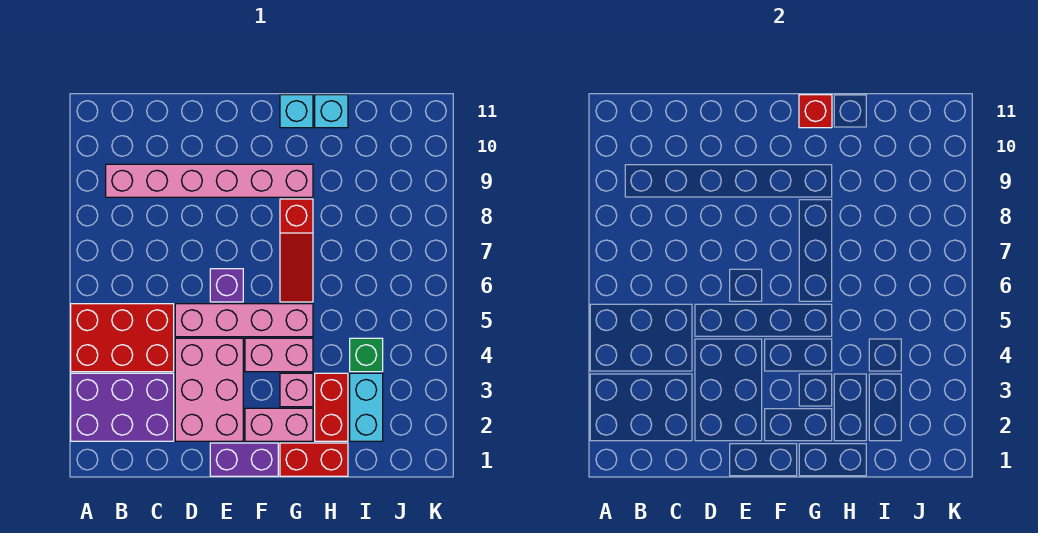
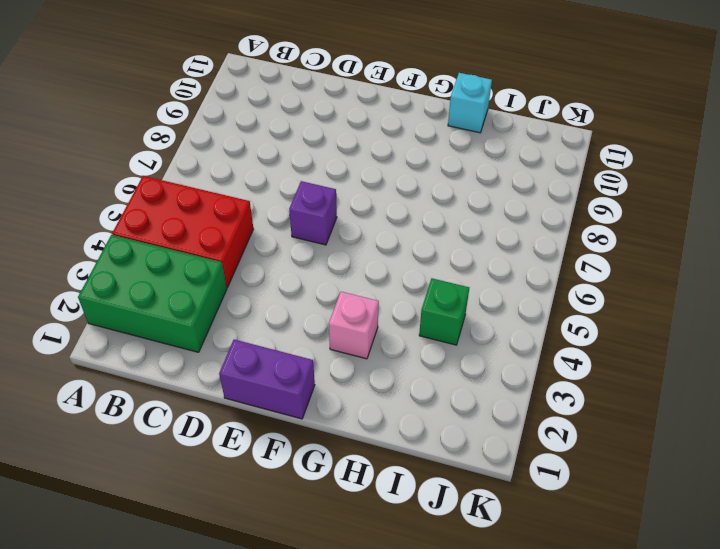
green brick A2:C3 level 1 -> purple brick A2:C3 level 1
none -> pink brick B9:G9 level 1
none -> pink brick D2:E4 level 1
none -> pink brick D5:G5 level 1

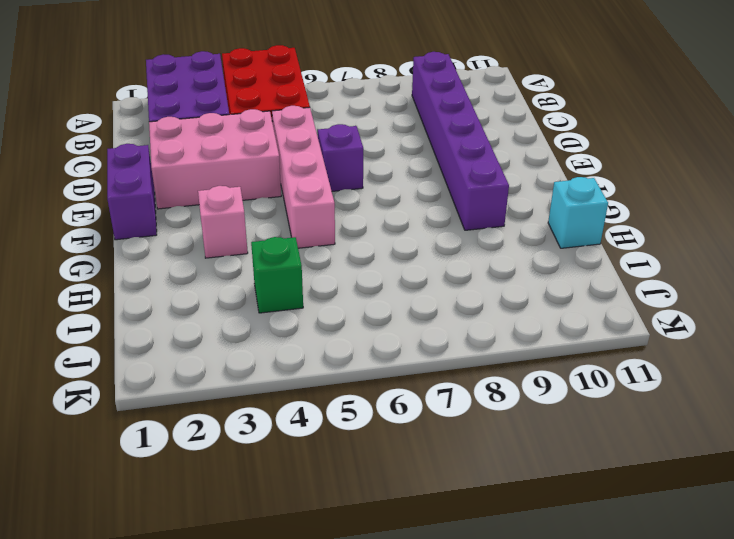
purple brick B9:G9 level 1 -> pink brick B9:G9 level 1
none -> pink brick F2:G2 level 1
none -> pink brick F4:G4 level 1
none -> red brick G1:H1 level 1

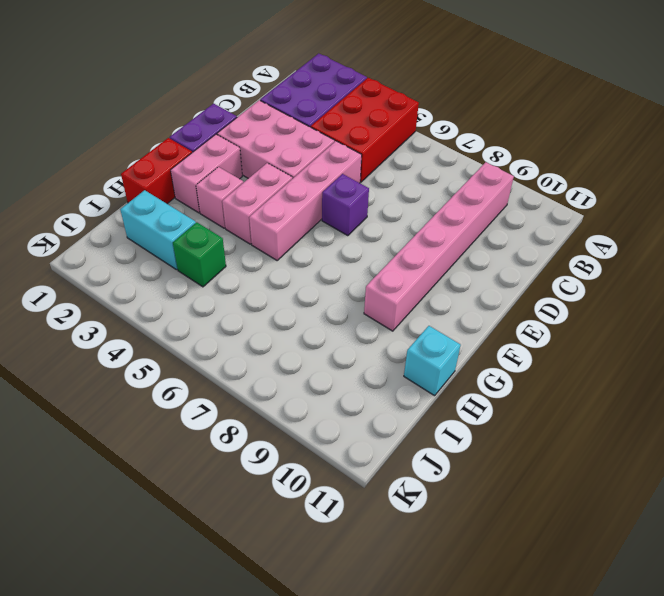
none -> red slope G6:G8 level 1 top 8
none -> cyan brick G11 level 1
none -> red brick H2:H3 level 1

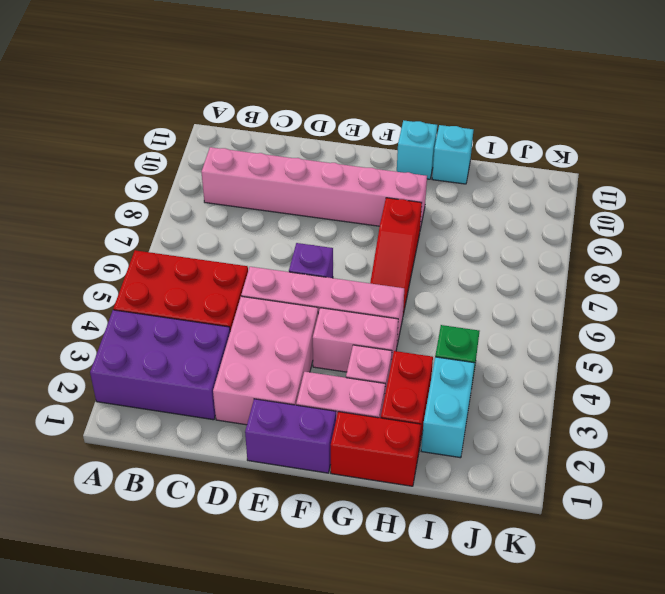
none -> red brick G11 level 2

